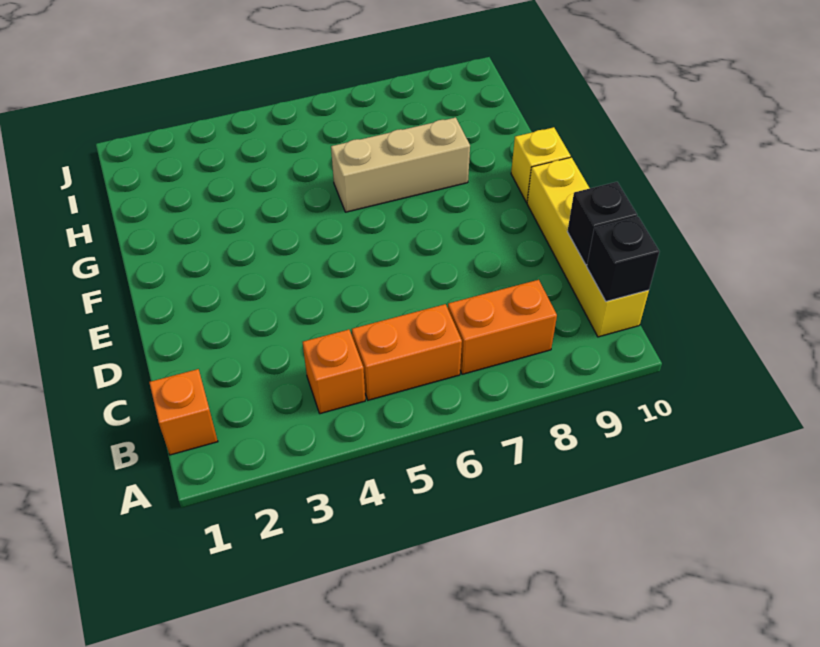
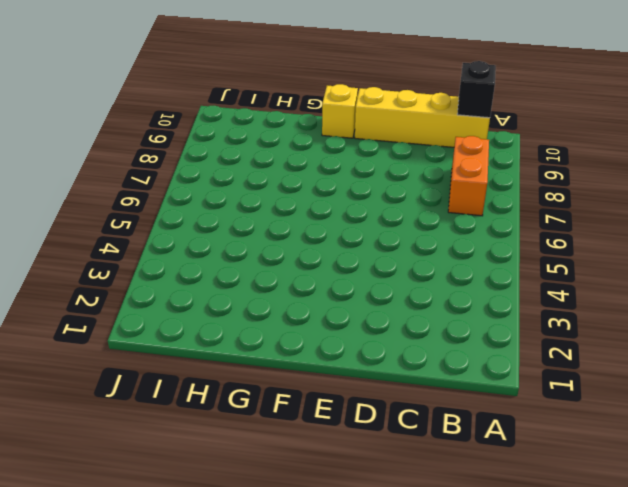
none -> orange brick B1 level 1
none -> orange brick B4 level 1

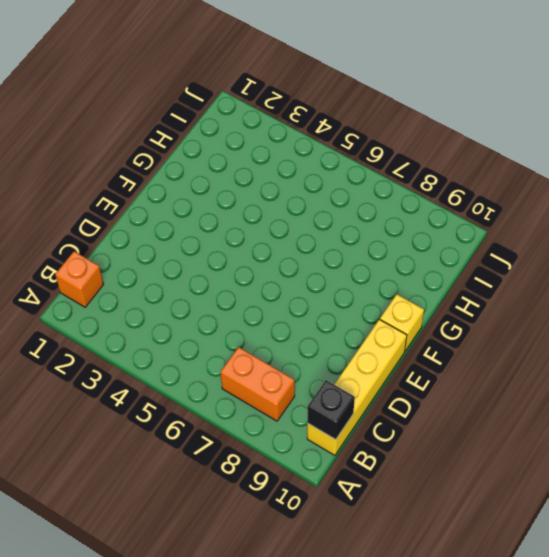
none -> orange brick B4 level 1
none -> orange brick B5:B6 level 1

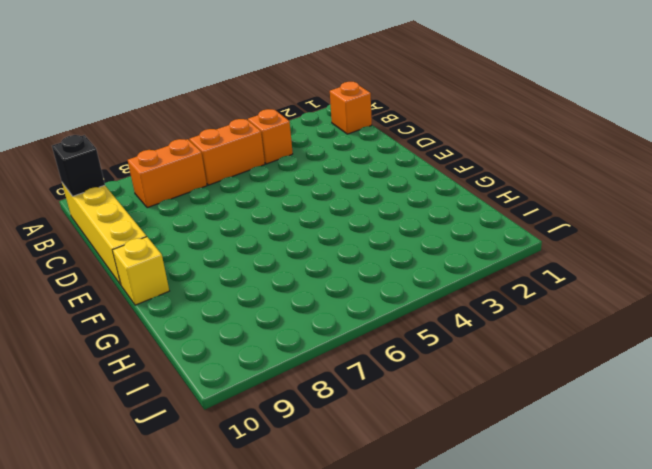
none -> tan brick G6:G8 level 1
none -> black brick C10 level 2

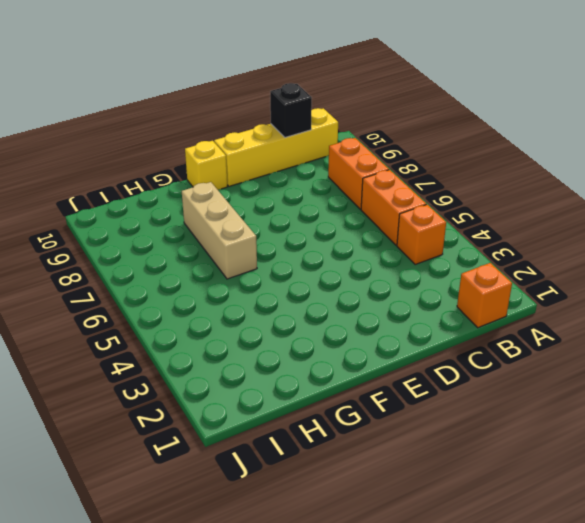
none -> black brick B10 level 2

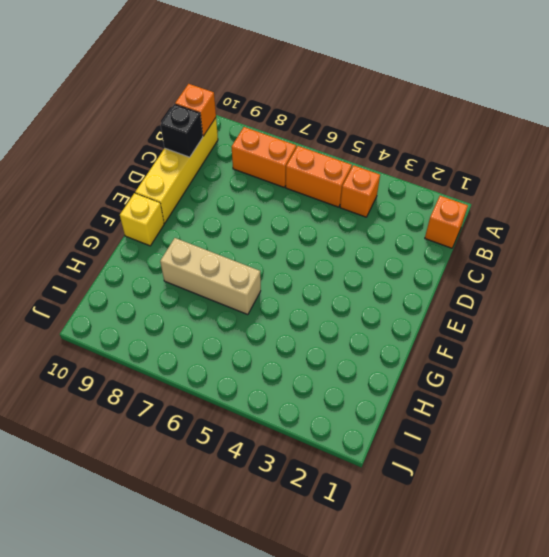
orange brick B10 level 2 -> black brick B10 level 2

